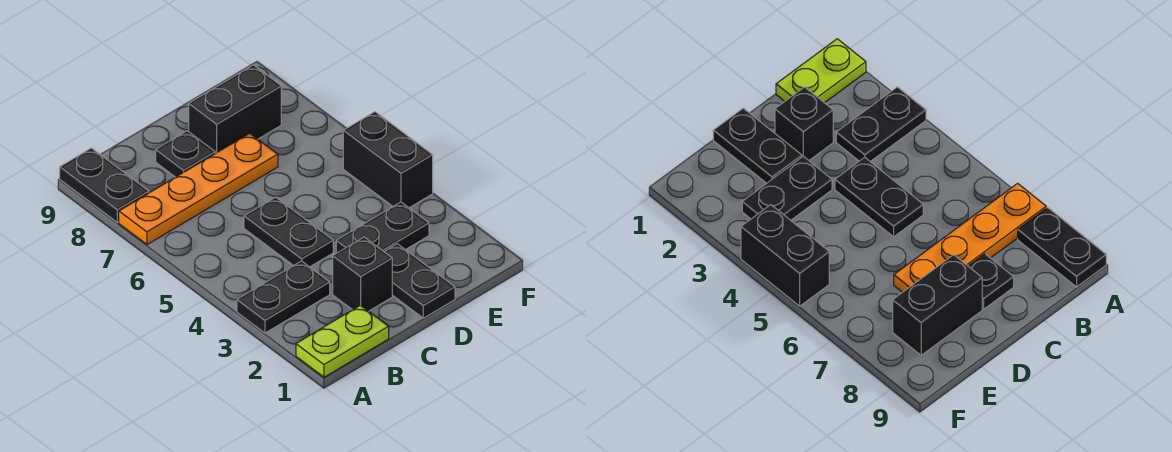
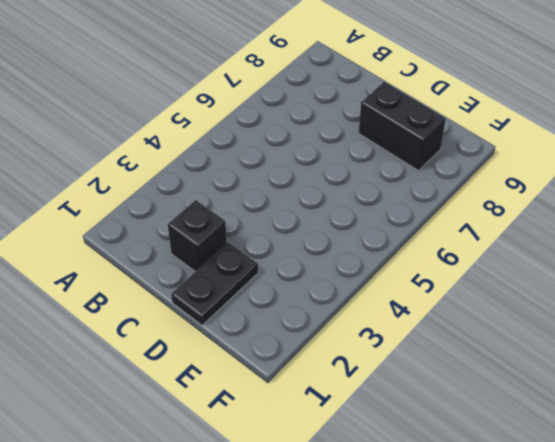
none -> lime plate A1:B1 level 1
none -> black plate A3:B3 level 1

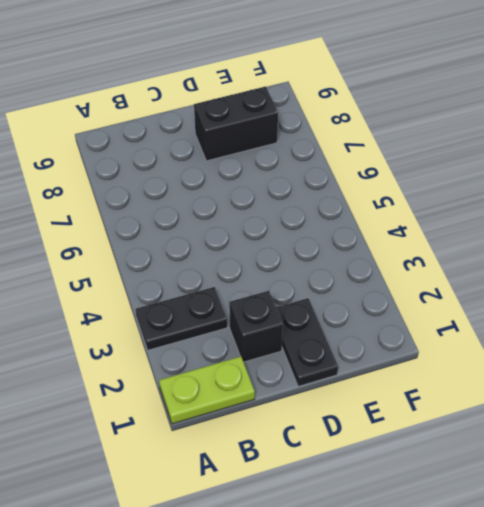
none -> orange plate A7:D7 level 1
none -> black plate A8:A9 level 1

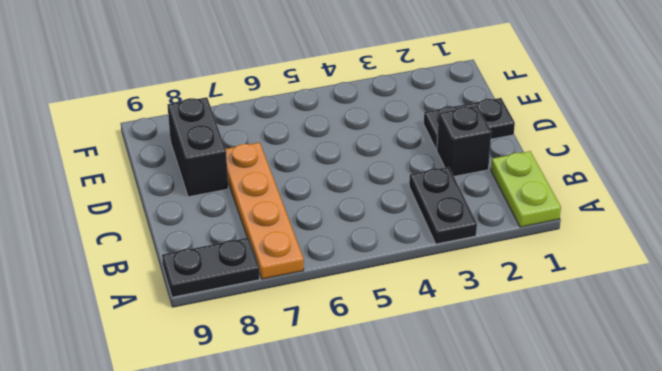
none -> black plate C4:C5 level 1
none -> black plate C8 level 1

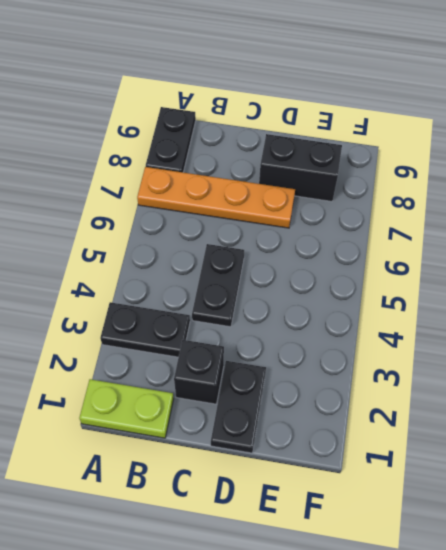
none -> black plate C8 level 1
none -> black plate D3:E3 level 1

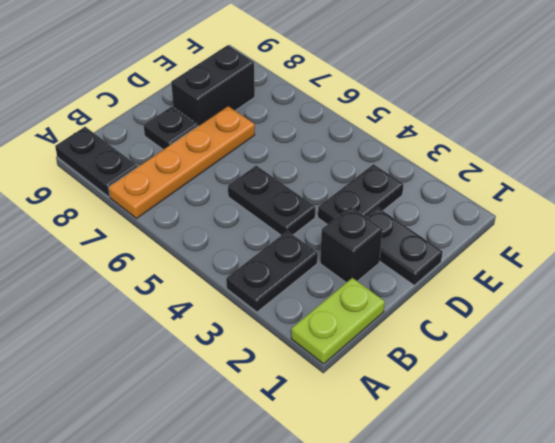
none -> black brick F4:F5 level 1

